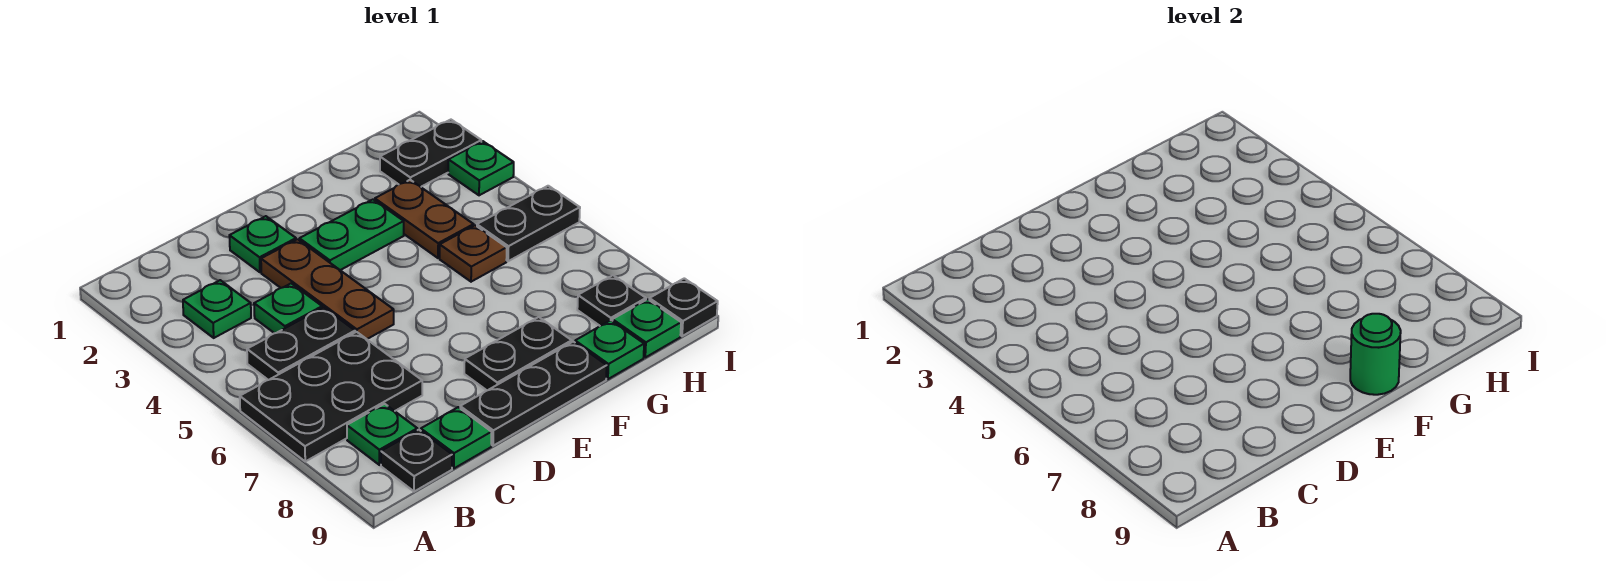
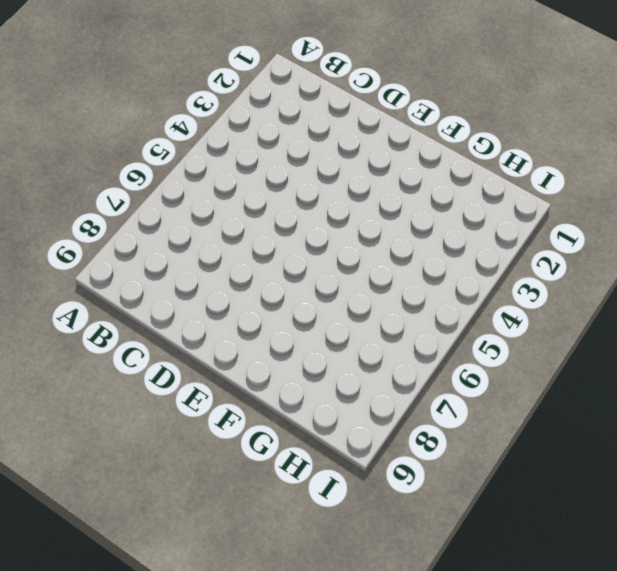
none -> black plate A6:C7 level 1
none -> green plate B3 level 1
none -> black plate B5:C5 level 1

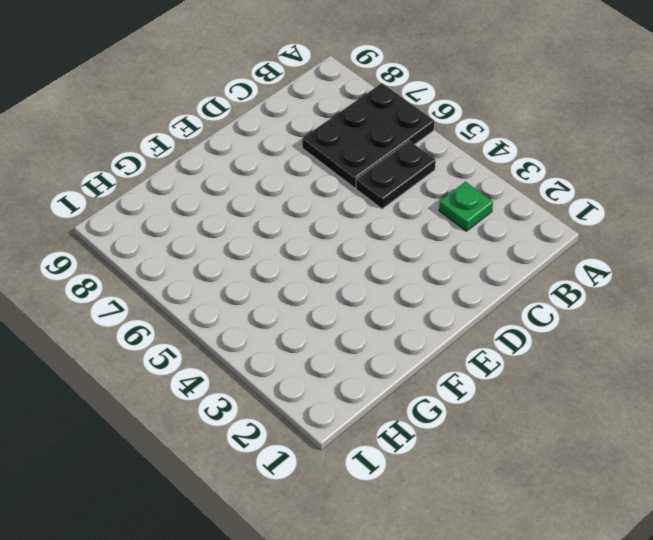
none -> green plate B8 level 1
none -> black plate B9 level 1
none -> green plate C4 level 1

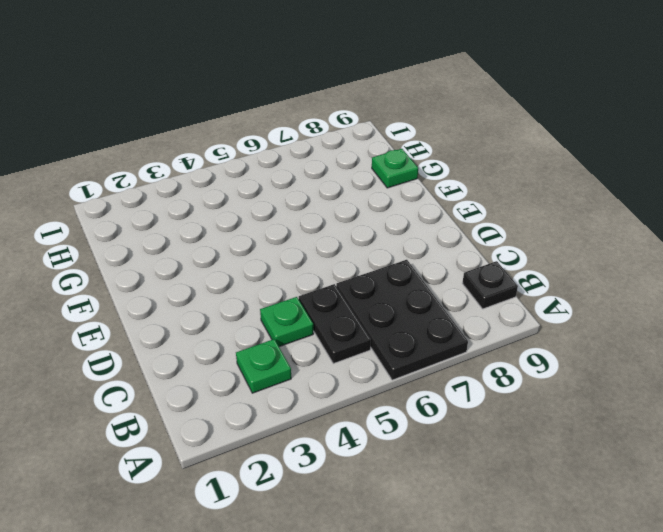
none -> green plate B8 level 1
none -> green plate C9 level 1
none -> green plate D2 level 1

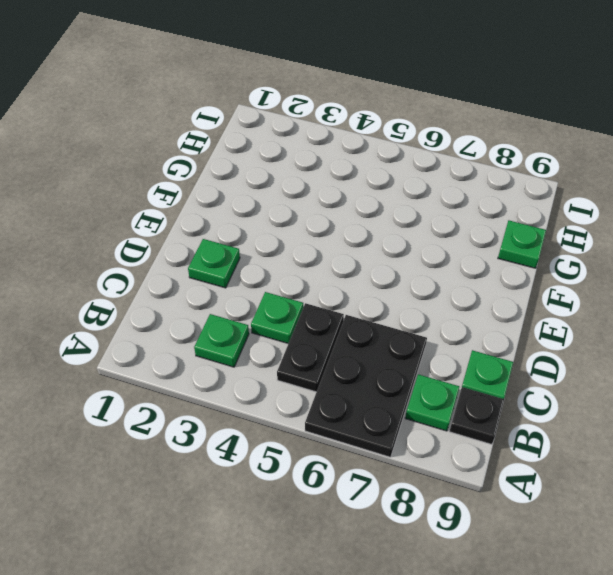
none -> brown plate D3:D5 level 1
none -> black plate D9:F9 level 1
none -> green plate E3:F3 level 1

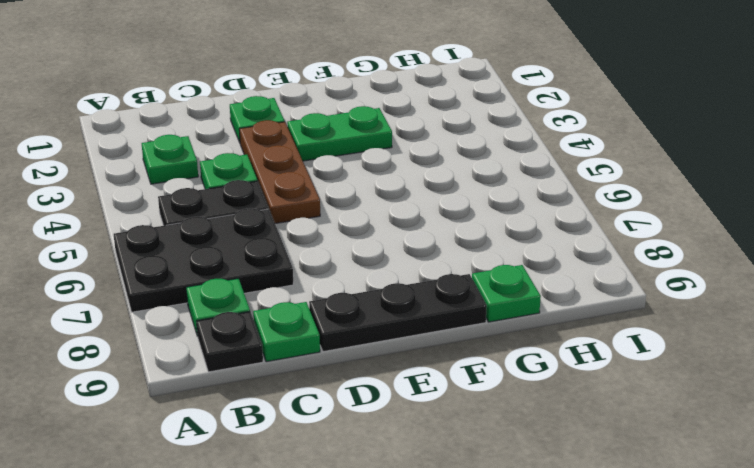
none -> black plate E8:F8 level 1
none -> brown plate G3:G4 level 1
none -> brown plate G5 level 1

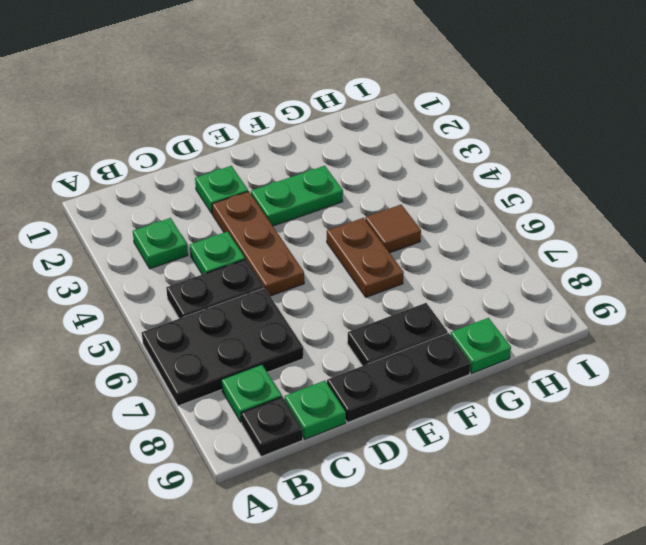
brown plate F5:F6 level 1 -> brown plate G3:G4 level 1
brown tile G5 level 1 -> brown plate G5 level 1
none -> black plate H2:I2 level 1
none -> black plate H5:I5 level 1
none -> black plate H8 level 1

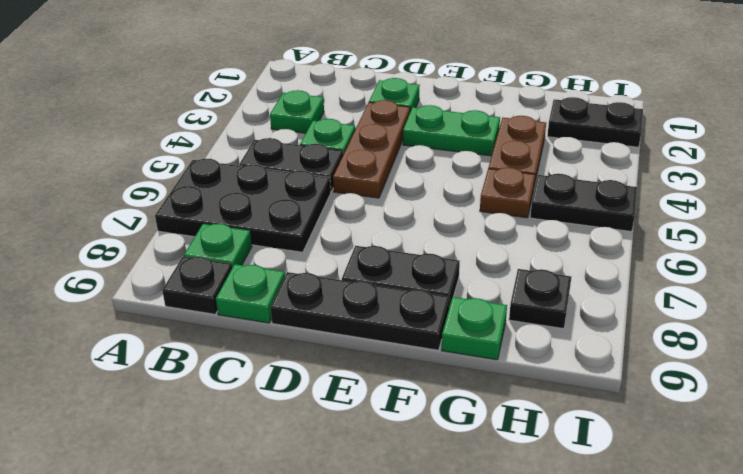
none -> green plate H9 level 1
none -> green plate I3 level 1
none -> black plate I9 level 1

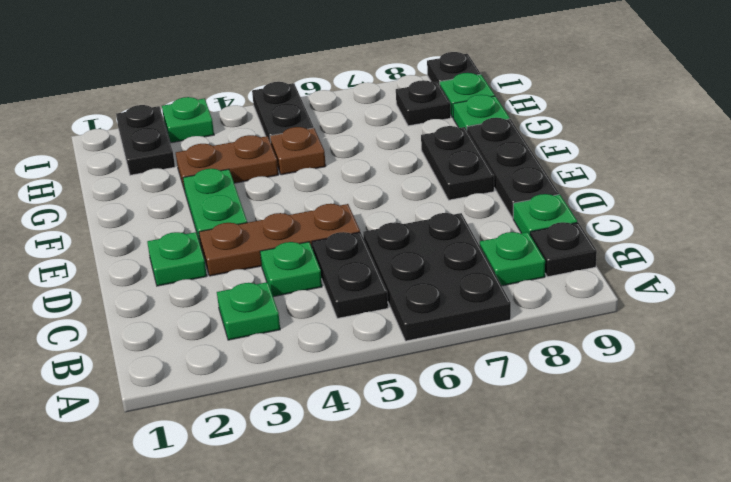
none -> green round brick F9 level 2

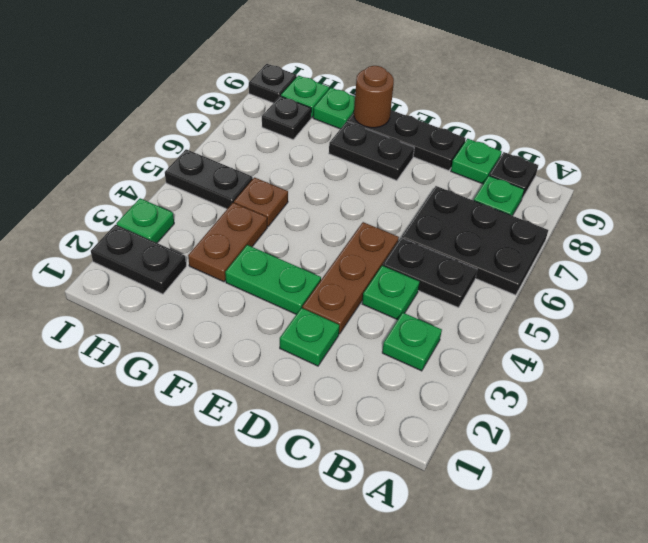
brown round brick F9 level 2 -> green round brick F9 level 2

